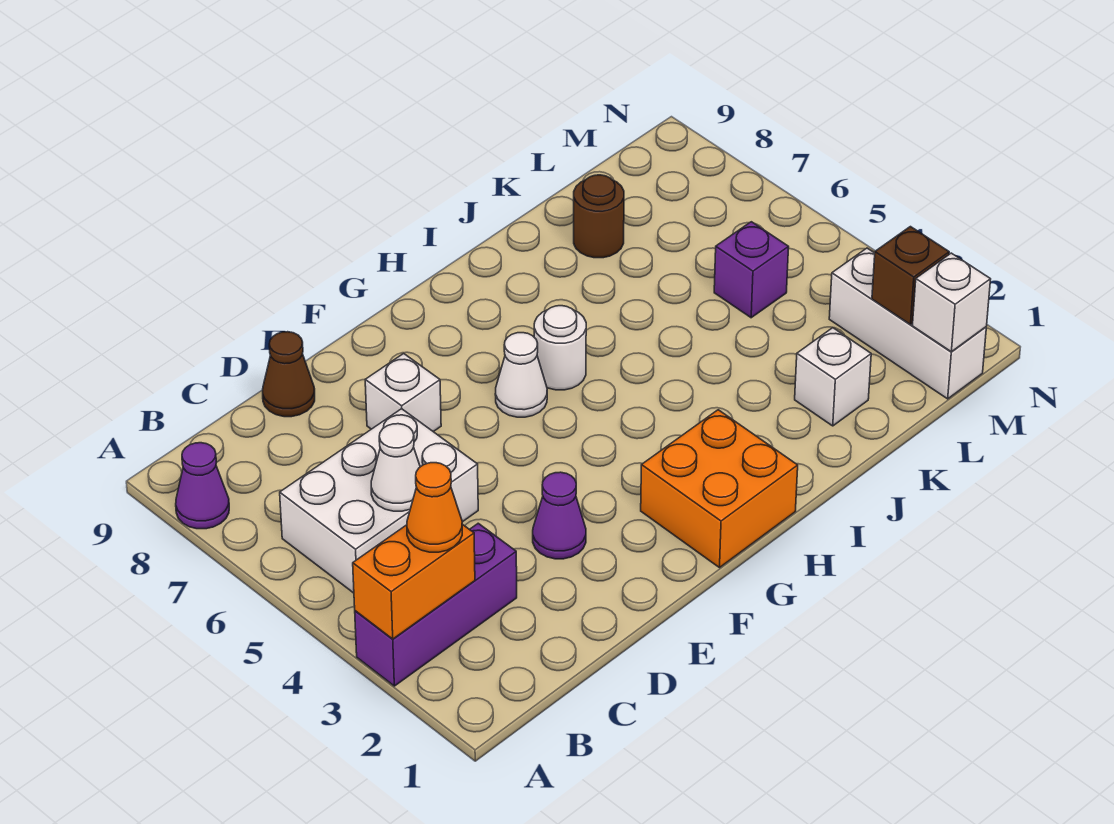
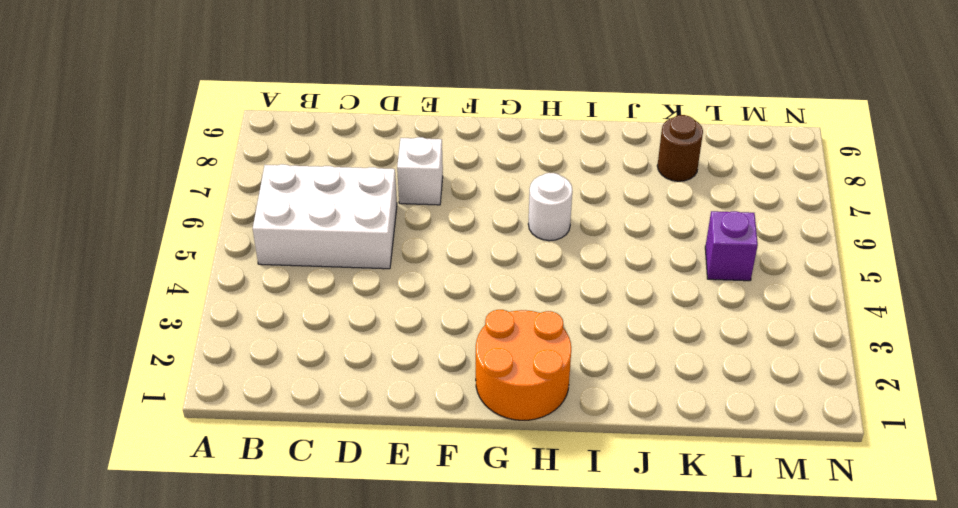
orange round brick G1:H2 level 1 -> orange brick G1:H2 level 1
none -> purple brick A3:C3 level 1
none -> purple cone A8 level 1
none -> brown cone D9 level 1

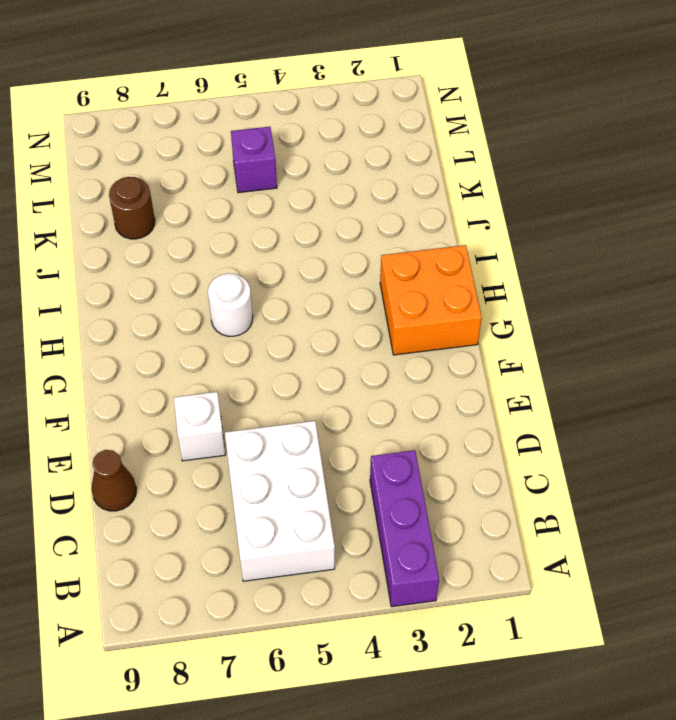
none -> purple cone A8 level 1
none -> purple cone E3 level 1
none -> white cone G6 level 1

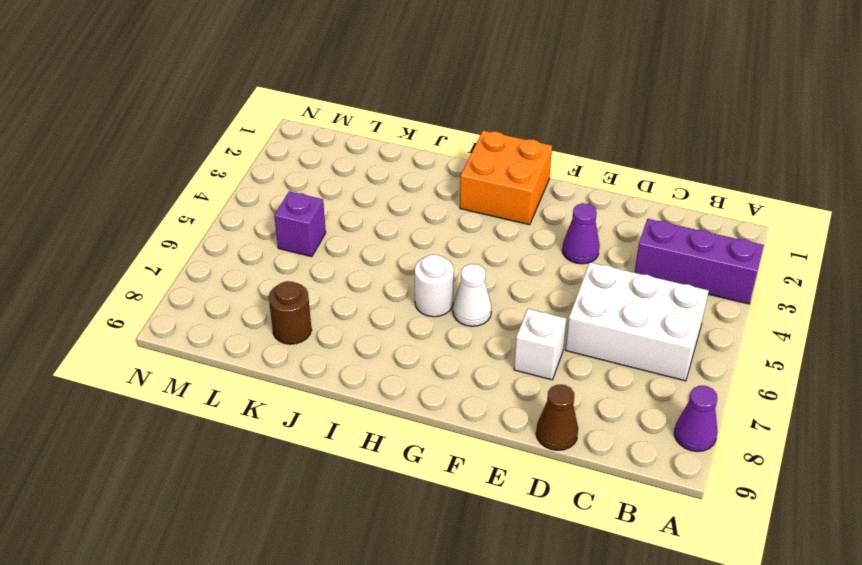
none -> white brick K2 level 1
none -> white brick M1:M3 level 1
none -> orange brick A3:B3 level 2

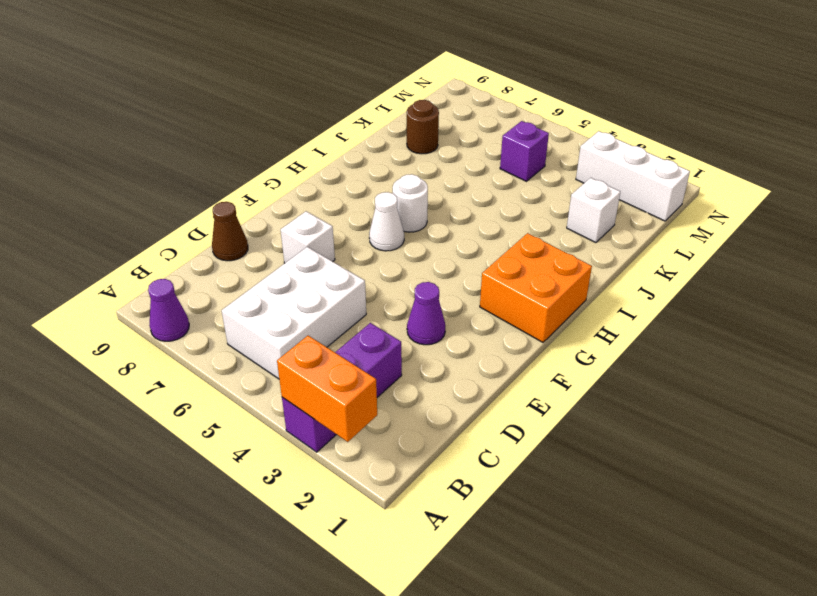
orange brick A2:A3 level 2 -> orange brick A3:B3 level 2
none -> white cone C5 level 2
none -> white brick M1 level 2
none -> brown brick M2 level 2

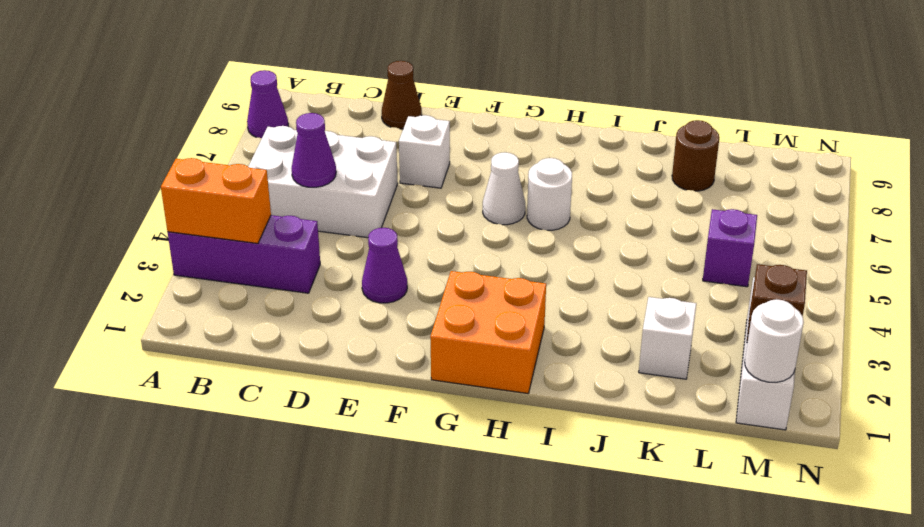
purple cone C5 level 2 -> white cone C5 level 2
white round brick M1 level 2 -> white brick M1 level 2
none -> orange cone B3 level 3

